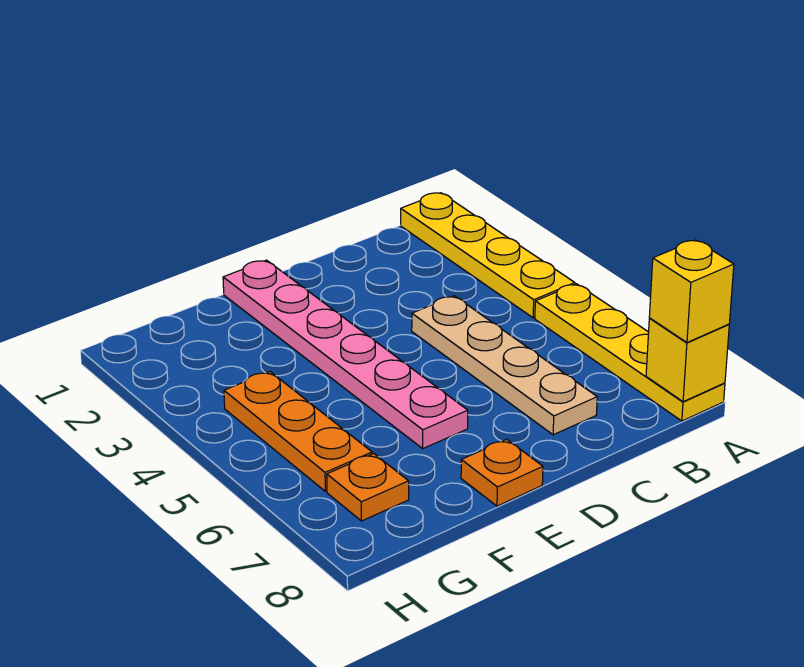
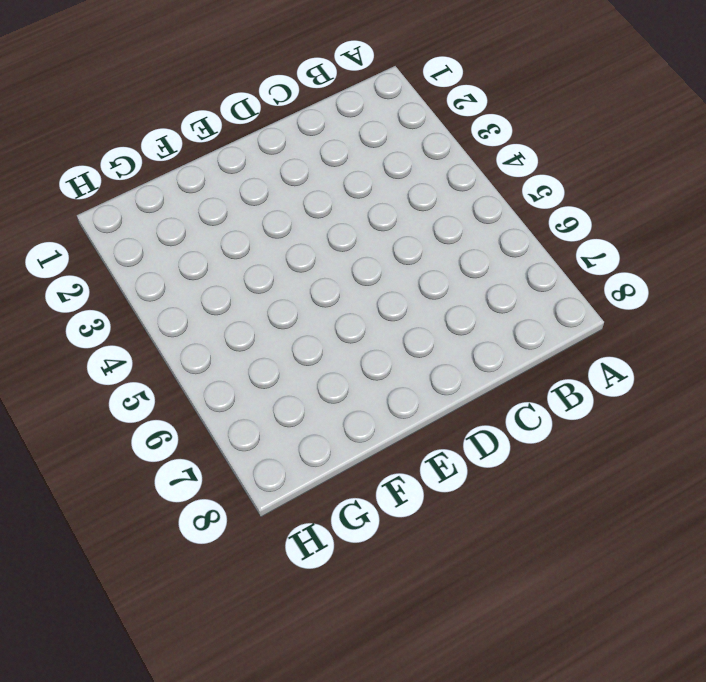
none -> yellow plate A1:A4 level 1
none -> yellow plate A5:A8 level 1

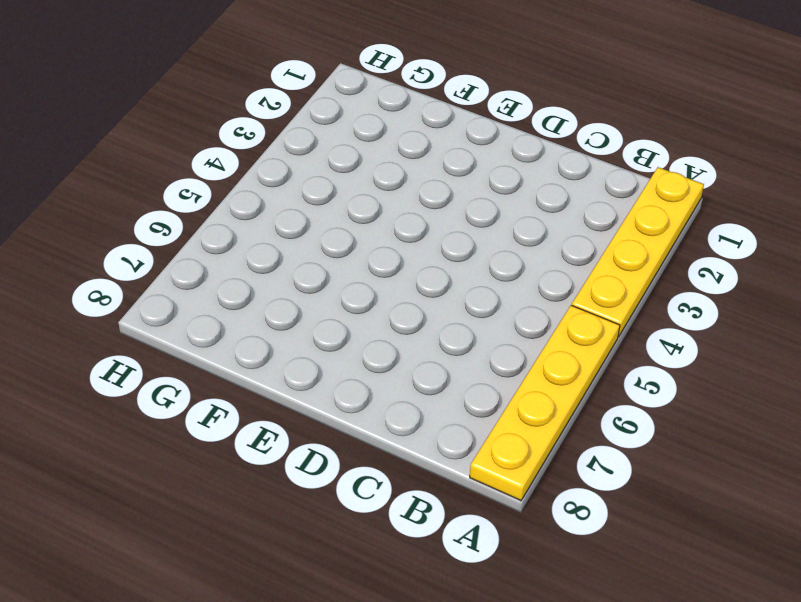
none -> tan plate C4:C7 level 1
none -> pink plate E1:E6 level 1

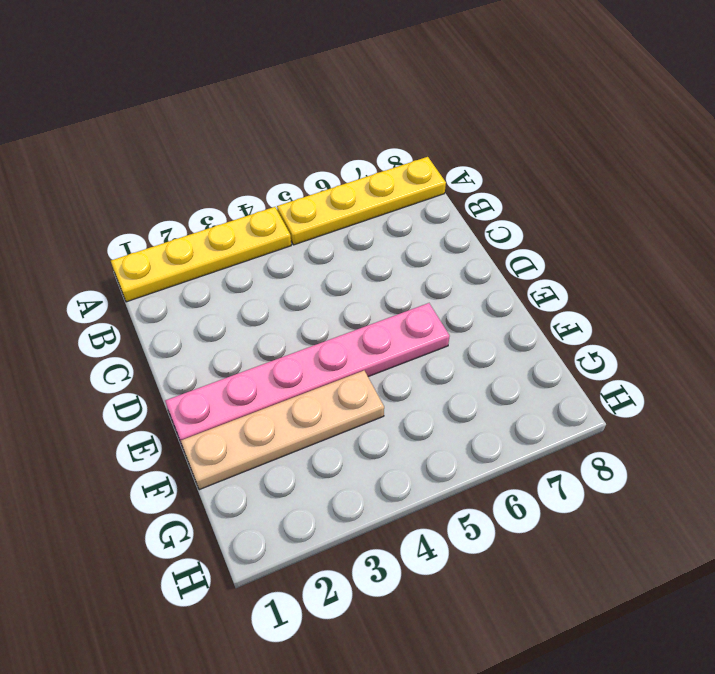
tan plate F1:F4 level 1 -> tan plate C4:C7 level 1
none -> orange plate E8 level 1
none -> orange plate G4:G6 level 1

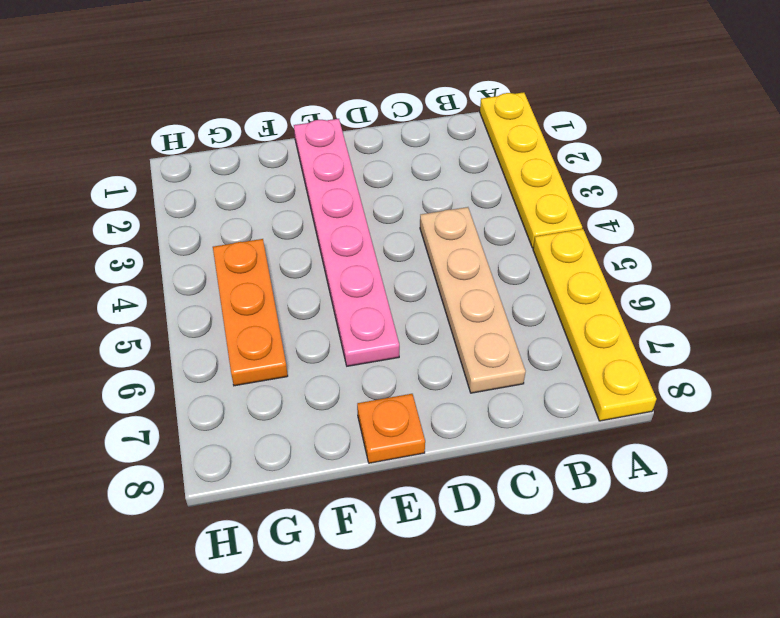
none -> orange plate G7 level 1
none -> yellow brick A8 level 2

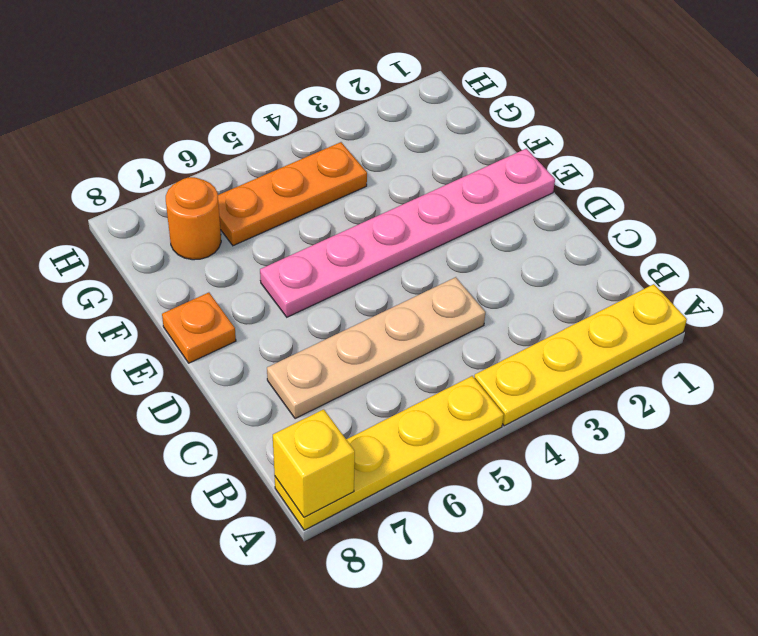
orange round brick G7 level 1 -> orange plate G7 level 1
none -> yellow brick A8 level 3

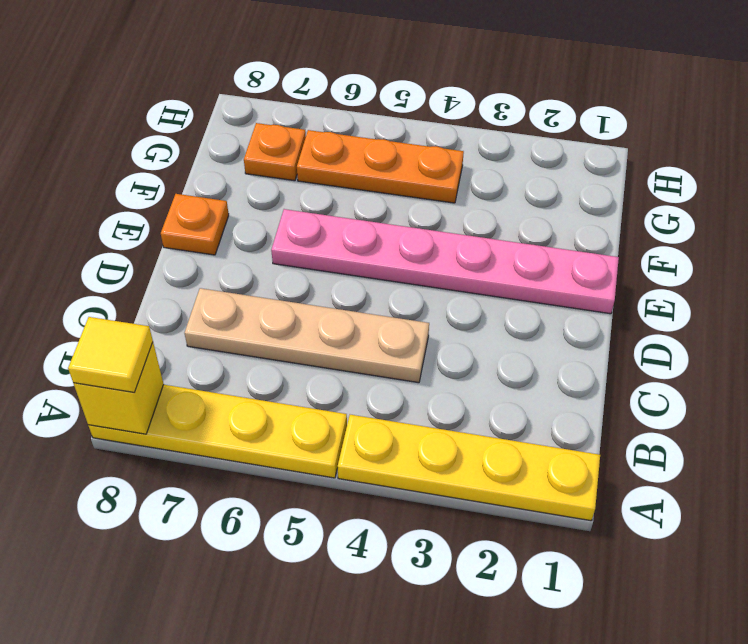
yellow tile A8 level 3 -> yellow brick A8 level 3

